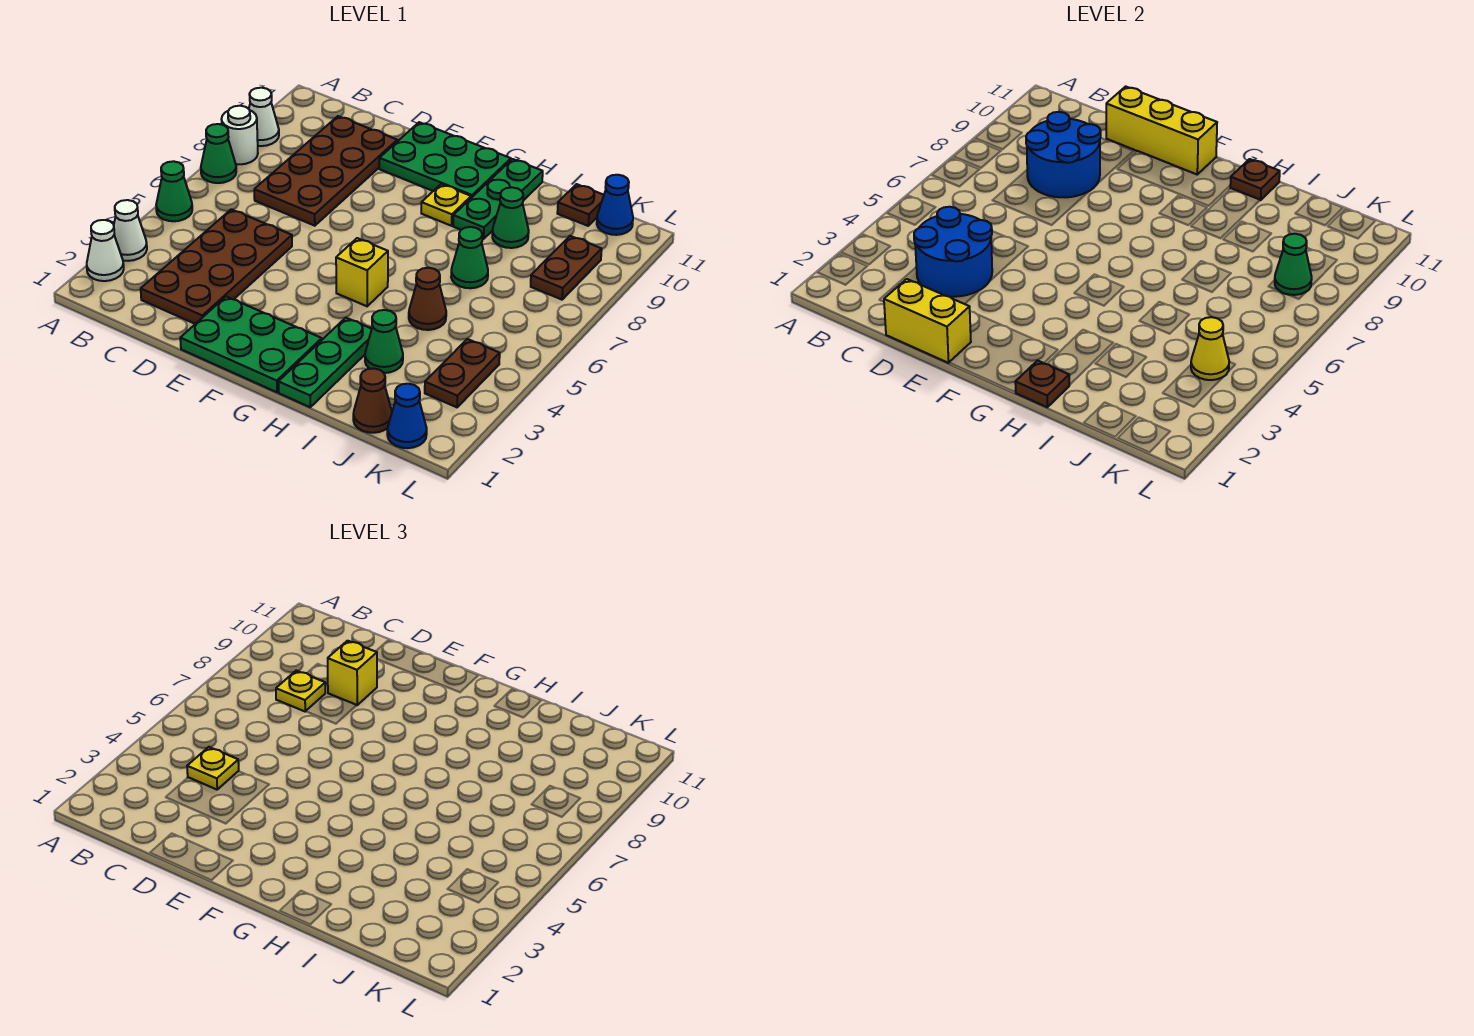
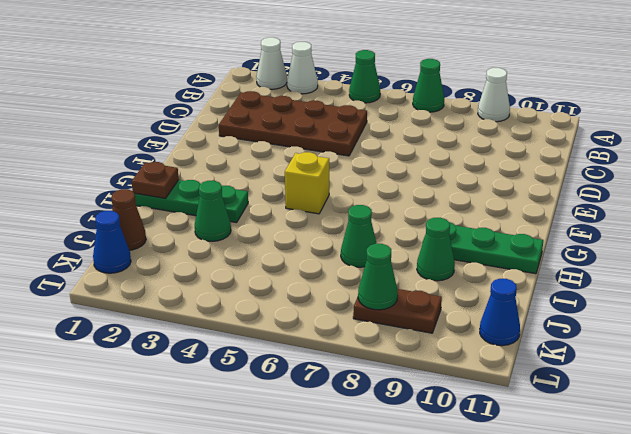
none -> white round brick A8 level 1
none -> brown plate C7:D10 level 1
none -> green plate E1:G2 level 1
none -> green plate E10:G11 level 1

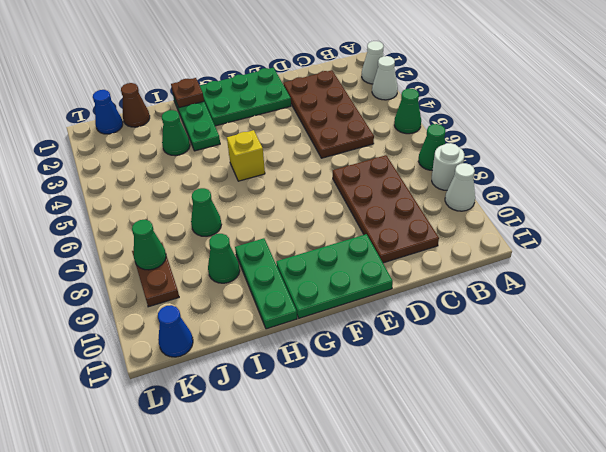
none -> yellow plate G9 level 1
none -> brown cone I5 level 1
none -> brown plate J11 level 1
none -> brown plate K3:K4 level 1

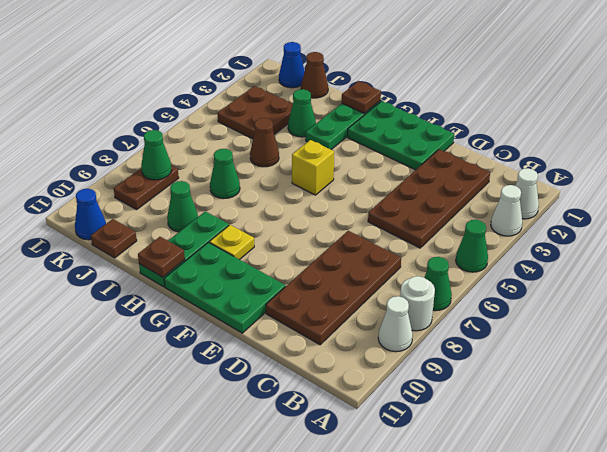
brown plate J3:K4 level 1 -> brown plate K3:K4 level 1
none -> blue round brick C3:D4 level 2
none -> blue round brick C8:D9 level 2
none -> yellow brick D1:E1 level 2
none -> yellow brick D11:F11 level 2

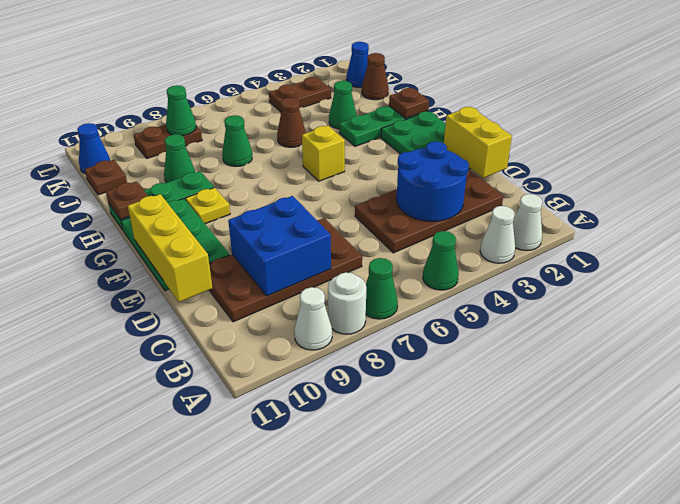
blue brick C8:D9 level 2 -> blue round brick C8:D9 level 2
none -> yellow cone K4 level 2
none -> yellow plate C4 level 3
none -> yellow plate C8 level 3
none -> yellow brick D9 level 3

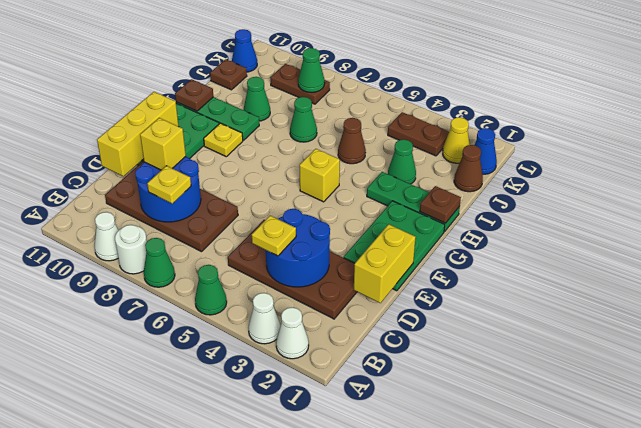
yellow cone K2 level 1 -> yellow cone K4 level 2

